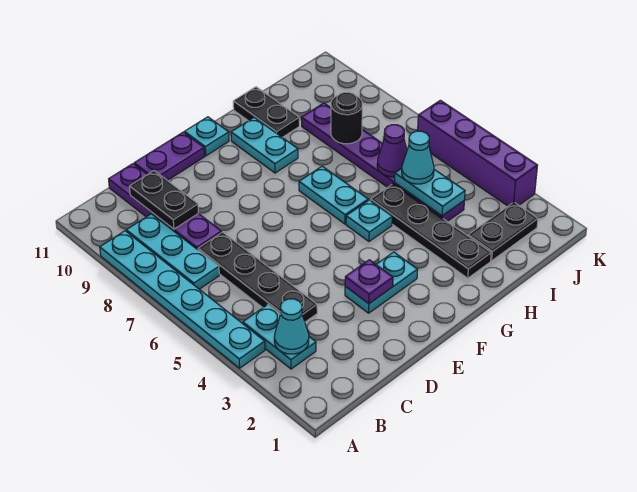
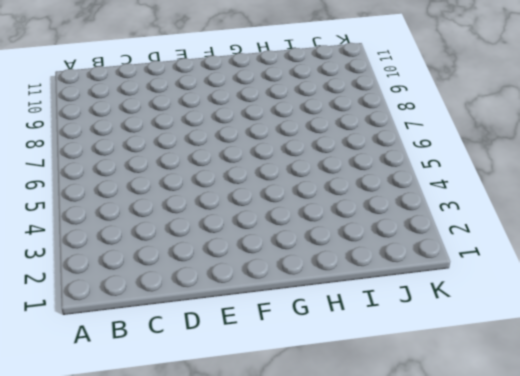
none -> cyan plate A4:A9 level 1
none -> cyan plate B3:B4 level 1
none -> cyan plate B7:B9 level 1

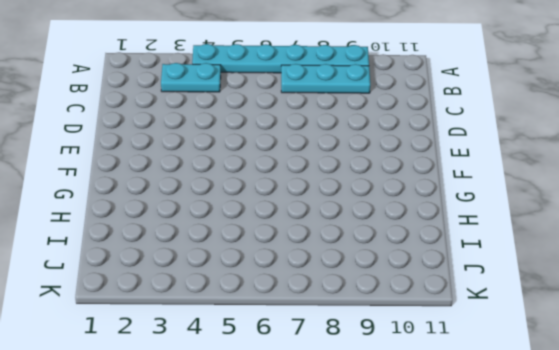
none -> black plate C4:C7 level 1
none -> purple plate C8:C11 level 1
none -> purple plate D11:E11 level 1

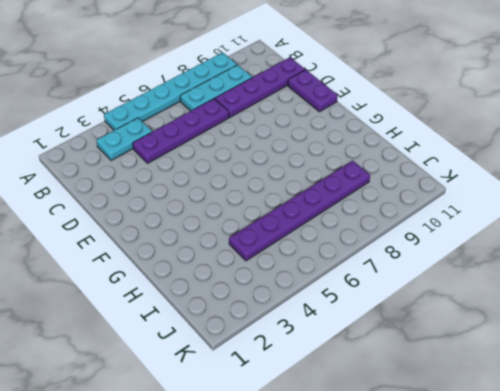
purple plate C4:C7 level 1 -> black plate C4:C7 level 1
none -> cyan plate E3:F3 level 1
none -> cyan plate F11 level 1
none -> cyan plate G5 level 1

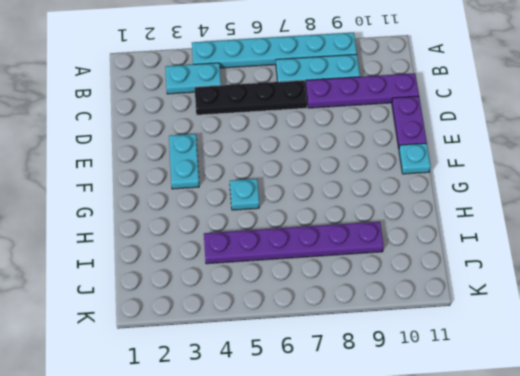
none -> cyan plate G6:G7 level 1
none -> cyan plate G9:G10 level 1
none -> black plate H2:H5 level 1

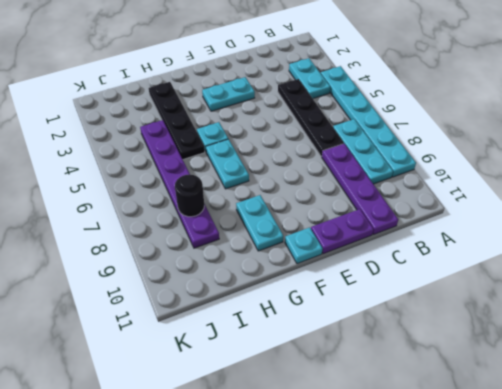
none -> black plate H10:H11 level 1
none -> black plate I2:J2 level 1
none -> purple brick K3:K6 level 1

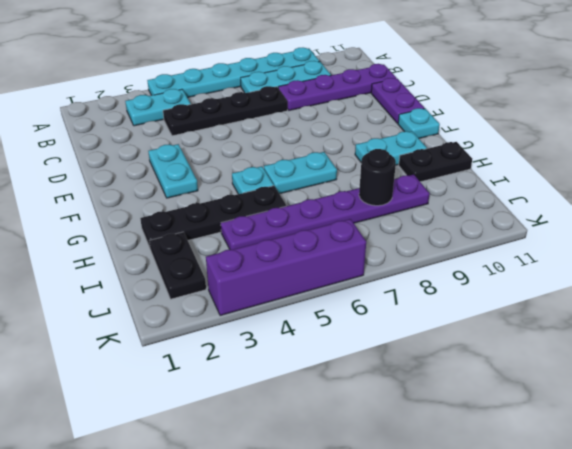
none -> cyan cone B3 level 2
none -> black plate C9:C10 level 2
none -> purple plate E3 level 2

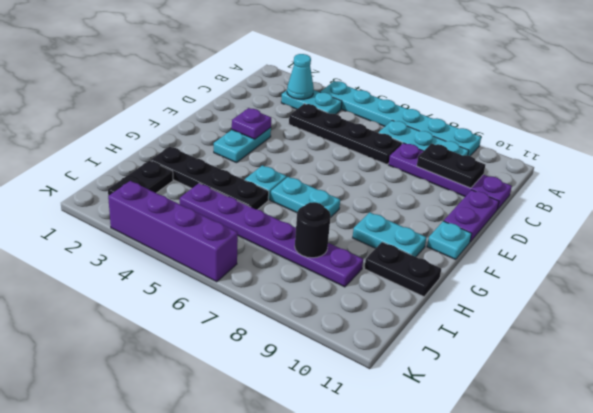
none -> cyan plate I4:I5 level 2
none -> purple cone I6 level 2
none -> cyan cone I5 level 3

